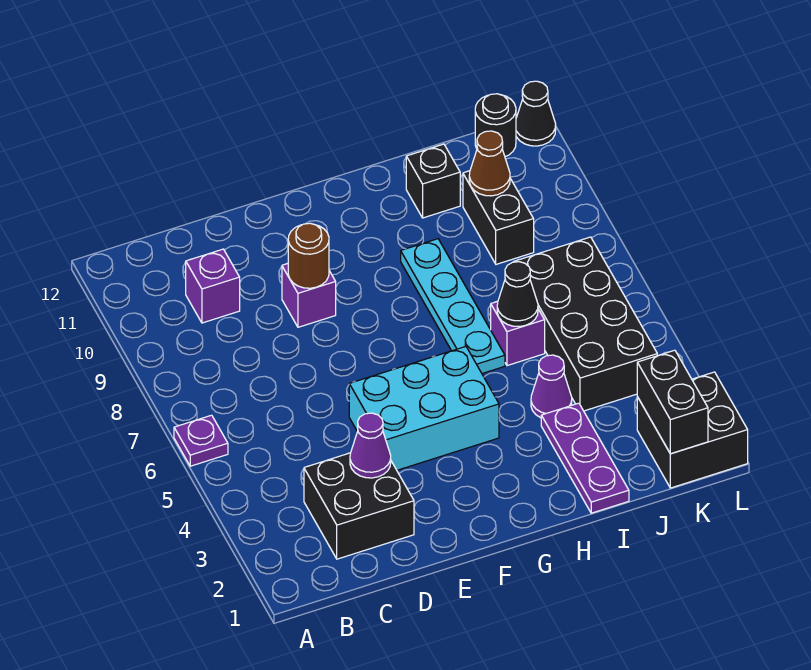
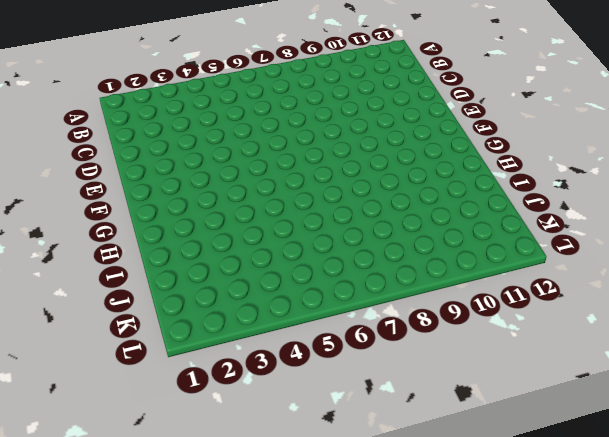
none -> purple plate A6 level 1
none -> black brick C2:D3 level 1
none -> purple brick C10 level 1

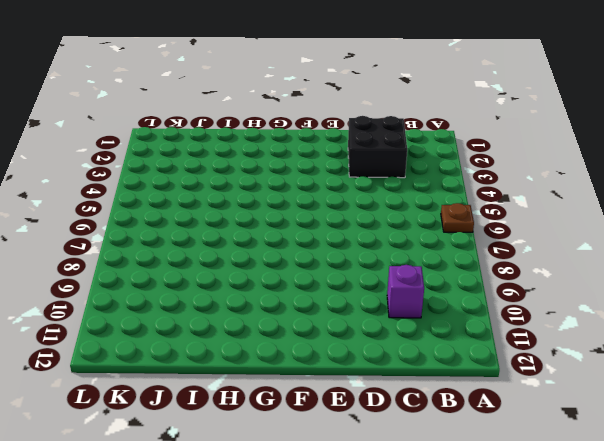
brown plate A6 level 1 -> purple plate A6 level 1
none -> cyan brick E4:G5 level 1
none -> purple brick E9 level 1
none -> cyan plate H6:H9 level 1

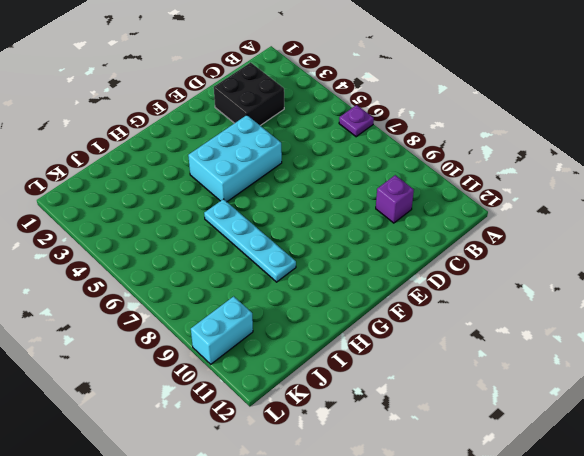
cyan brick K10:L10 level 1 -> none
none -> purple brick E9 level 1
none -> purple plate I1:I3 level 1
none -> purple cone I4 level 1

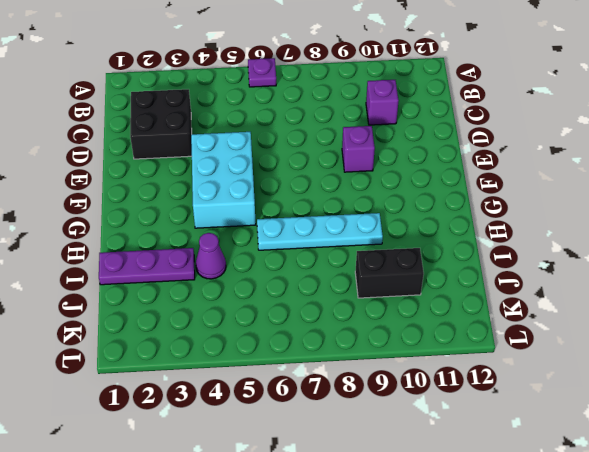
none -> purple brick I6 level 1
none -> black brick I11 level 1
none -> black brick J4:K7 level 1

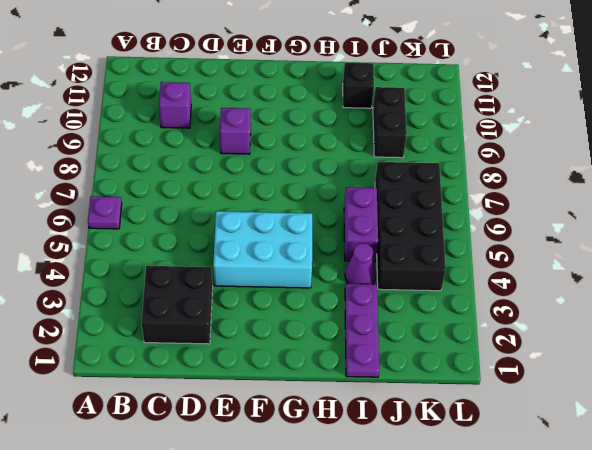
purple brick I5:I6 level 1 -> purple brick I6 level 1
none -> cyan plate H6:H9 level 1
none -> black brick K1:L2 level 1
none -> black round brick K12 level 1

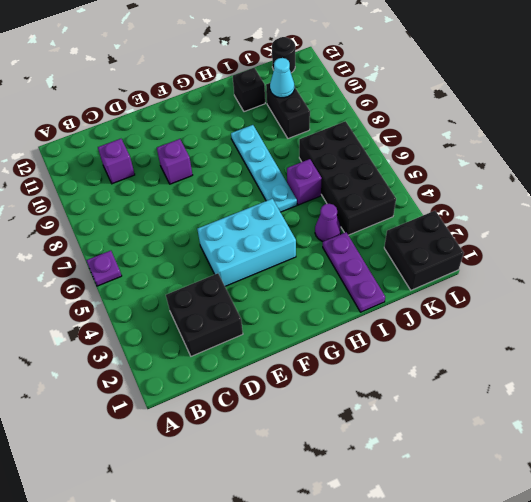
cyan cone J10 level 2 -> brown cone J10 level 2
none -> black cone L12 level 1
none -> purple cone D3 level 2
none -> brown round brick E9 level 2

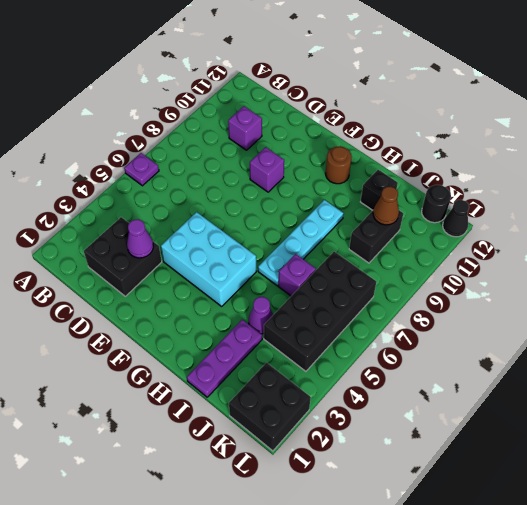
brown round brick G11 level 1 -> brown round brick E9 level 2
none -> black cone I6 level 2
none -> black brick K1:K2 level 2

